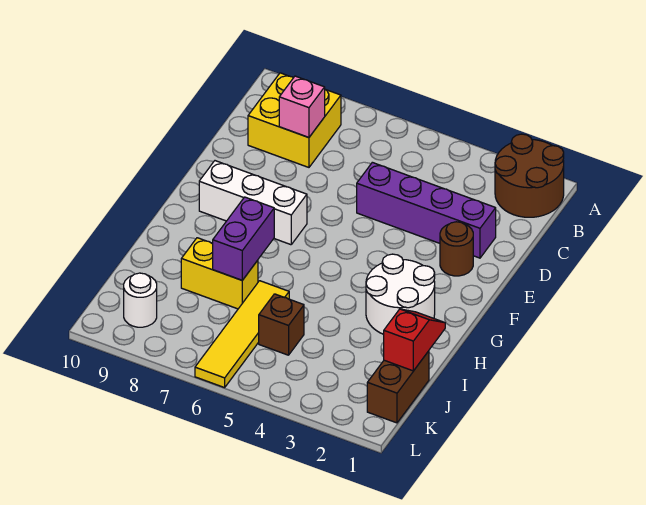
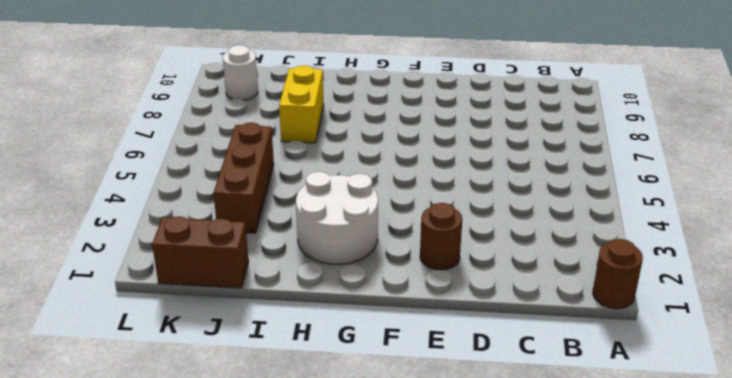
brown round brick A1 level 1 -> brown round brick A1:B2 level 1
brown brick J3:J5 level 1 -> brown brick J5 level 1
none -> yellow brick B8:C9 level 1
none -> purple brick D2:D5 level 1
none -> white brick F7:F9 level 1

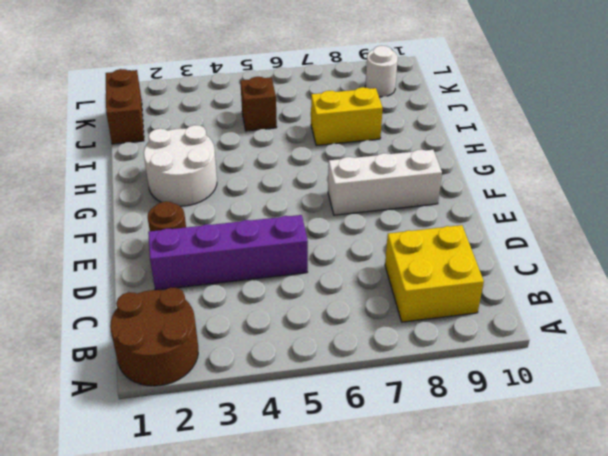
none -> yellow tile I6:L6 level 1
none -> pink brick C8 level 2
none -> purple brick H7:I7 level 2

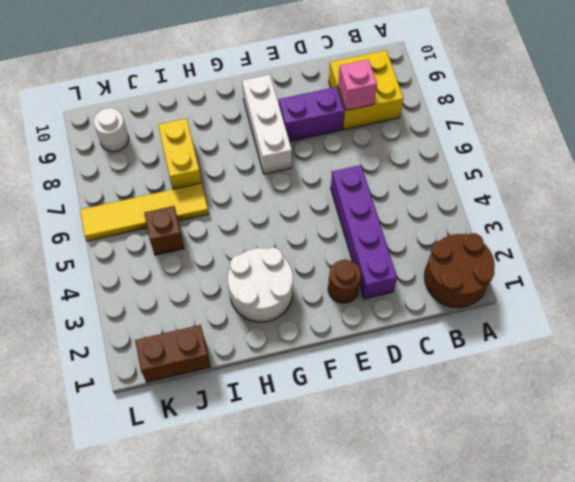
purple brick D8:E8 level 1 -> purple brick H7:I7 level 2
none -> red slope I1:J1 level 2 top J

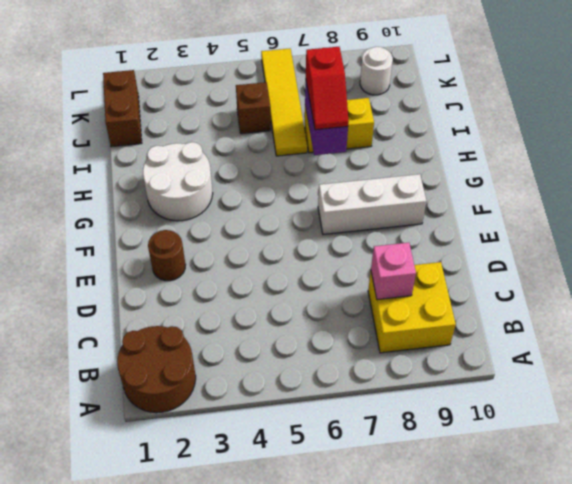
red slope H7:I7 level 3 top I -> red slope I1:J1 level 2 top J
none -> purple brick D2:D5 level 1

